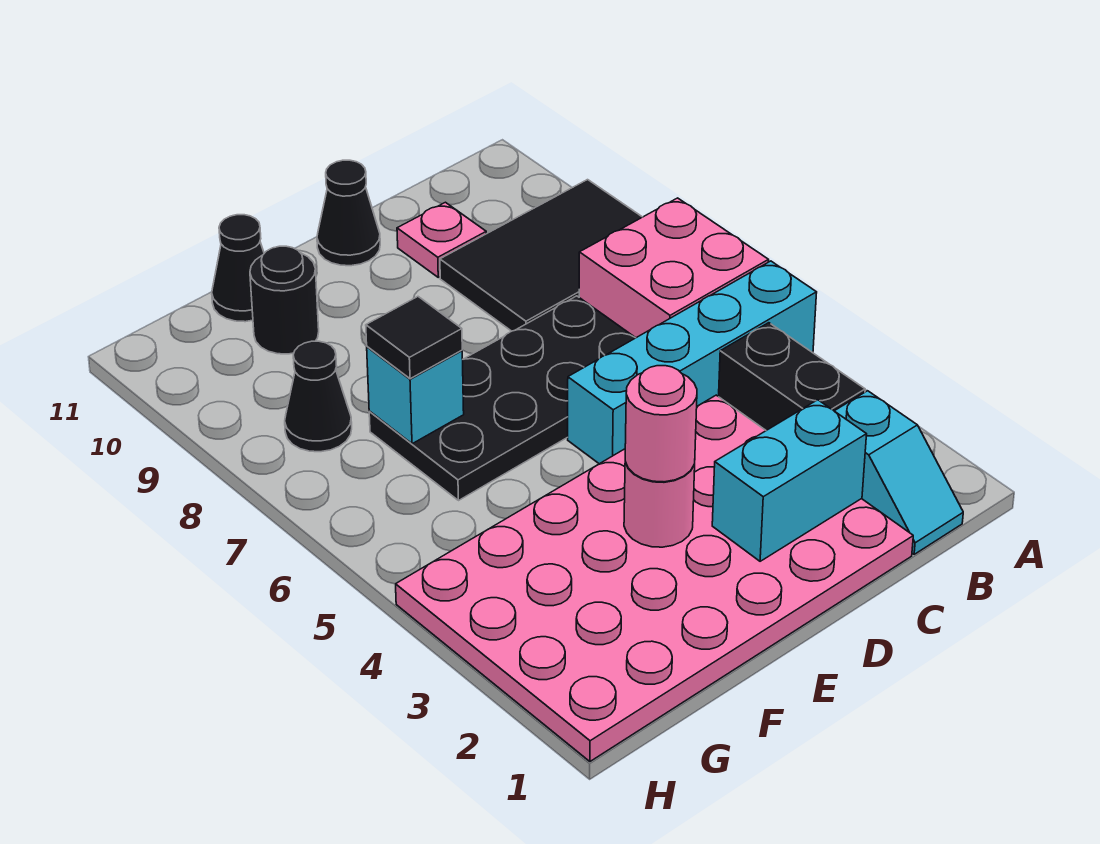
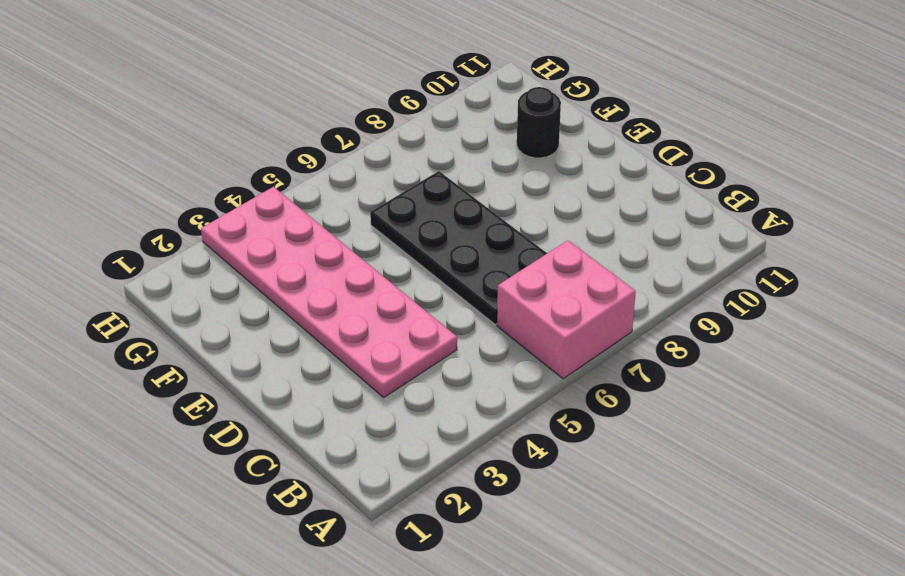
pink plate C3:H4 level 1 -> pink plate C1:H4 level 1
none -> cyan brick A5:D5 level 1
none -> black tile A8:C9 level 1
none -> cyan slope B1:B2 level 1 top 2

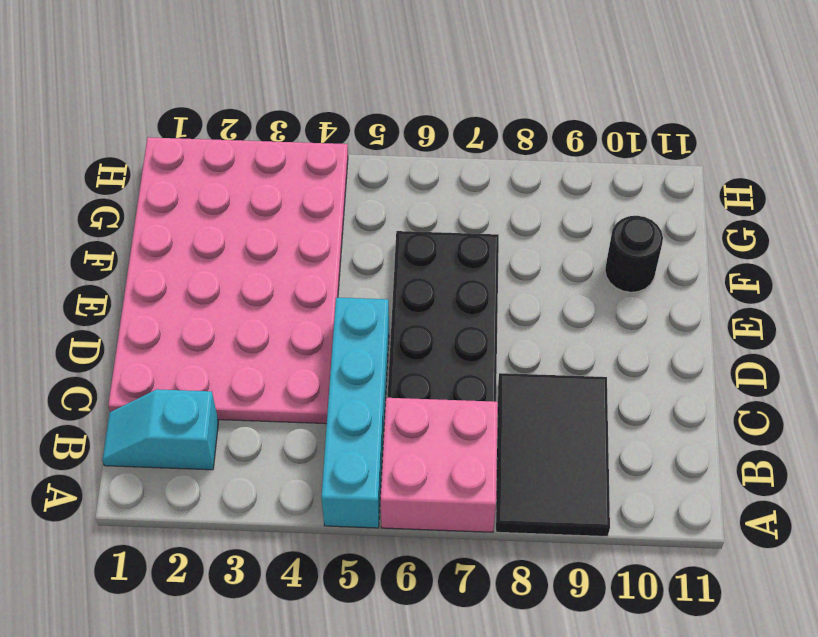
none -> black brick B3:B4 level 1
none -> pink plate C10 level 1
none -> black cone D11 level 1

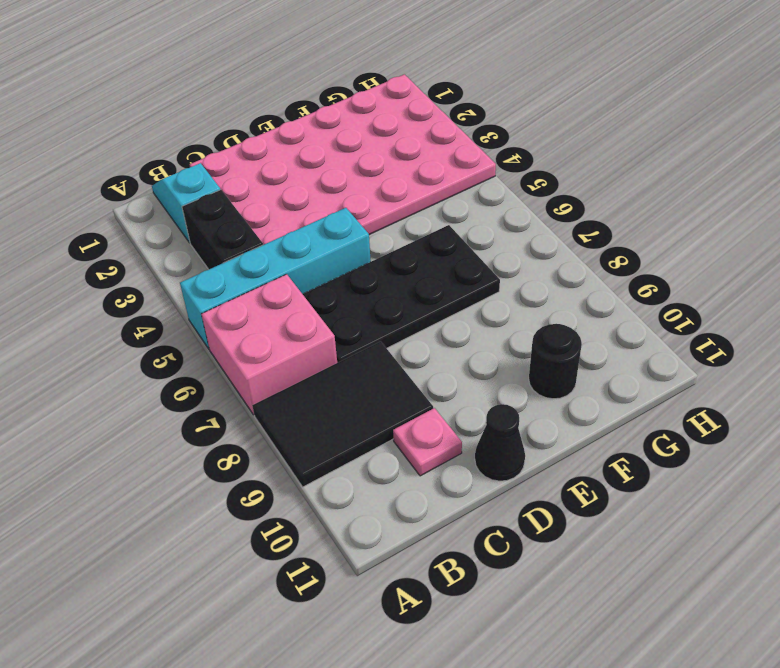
none -> black cone F11 level 1
none -> black cone G8 level 1
none -> cyan brick C2:D2 level 2

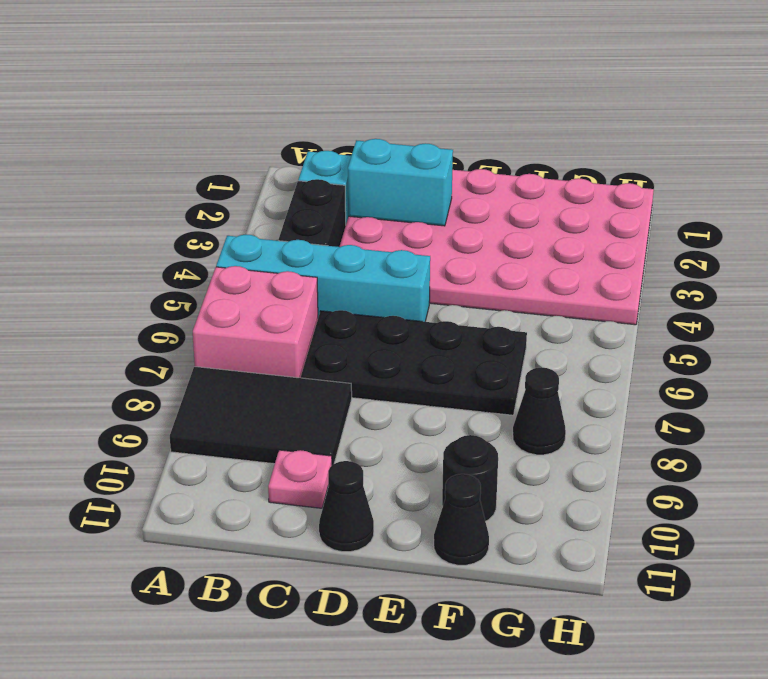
none -> pink round brick E3 level 2
none -> cyan brick F7 level 2
none -> pink round brick E3 level 3

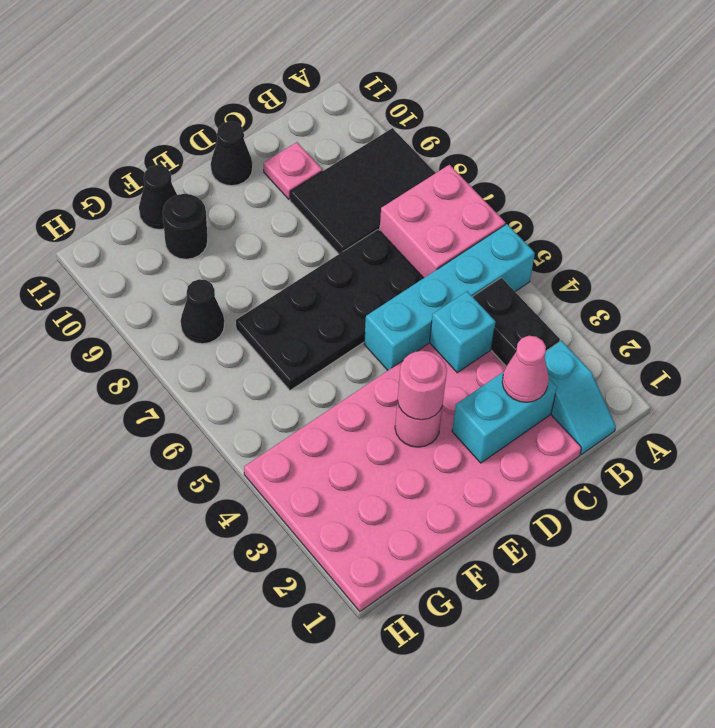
pink cone C2 level 3 -> none
cyan brick C4 level 2 -> cyan brick F7 level 2
none -> black tile F7 level 3

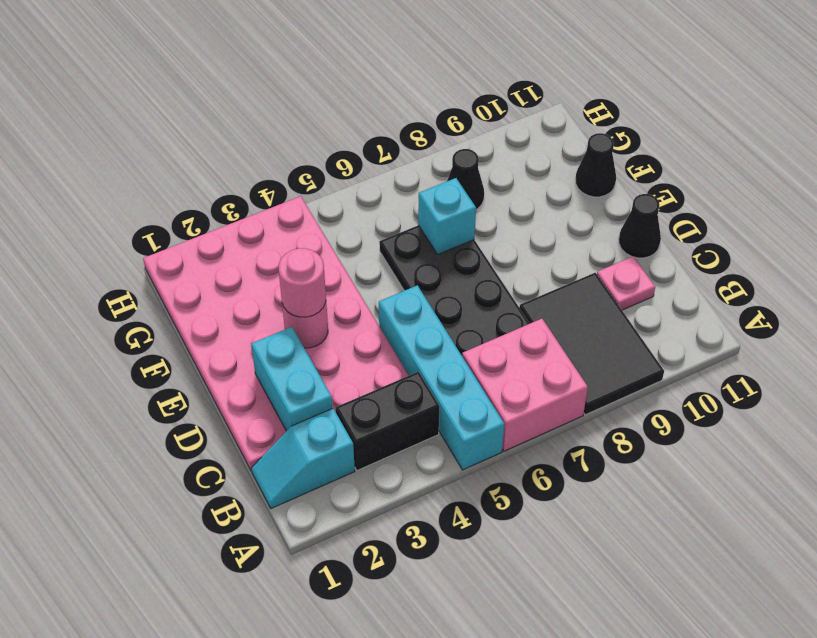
none -> black round brick F10 level 1
none -> black tile F7 level 3

